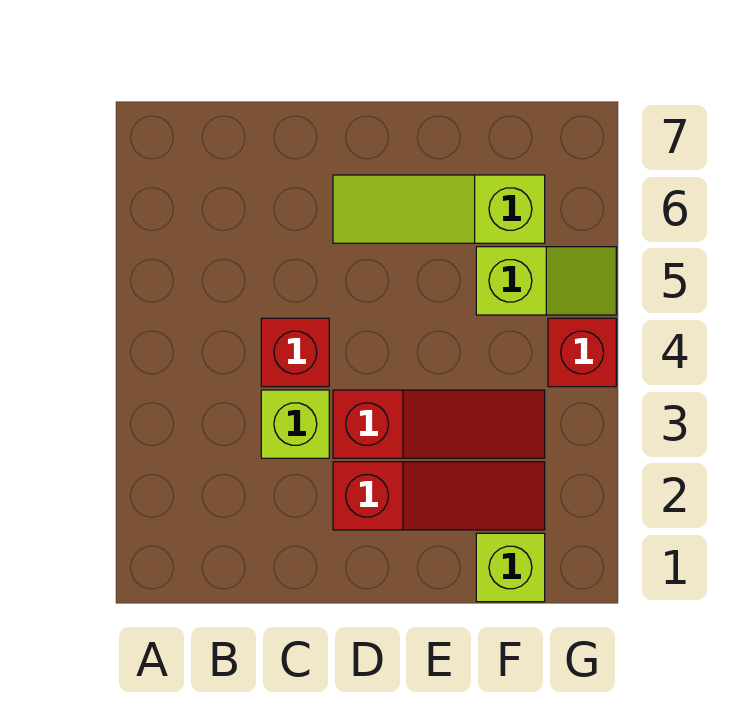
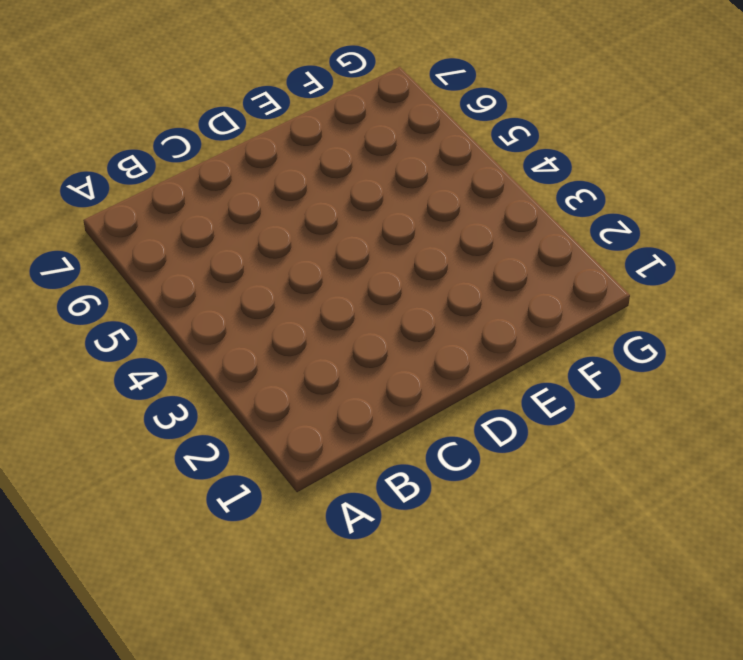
none -> lime brick C3 level 1
none -> red brick C4 level 1

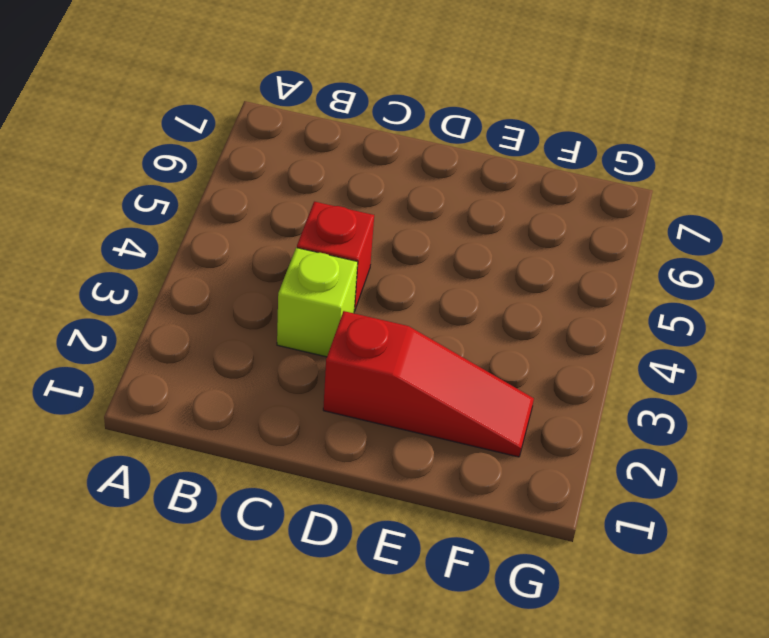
none -> red slope D3:F3 level 1 top D
none -> lime slope D6:F6 level 1 top F

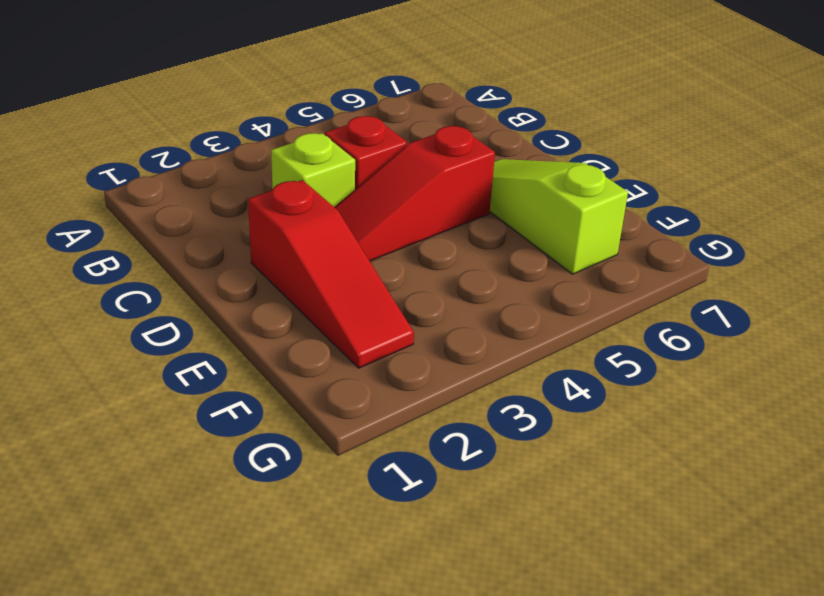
red slope D3:D5 level 1 top 5 -> red slope D3:F3 level 1 top D
none -> lime brick F1 level 1
none -> lime slope F5:G5 level 1 top F

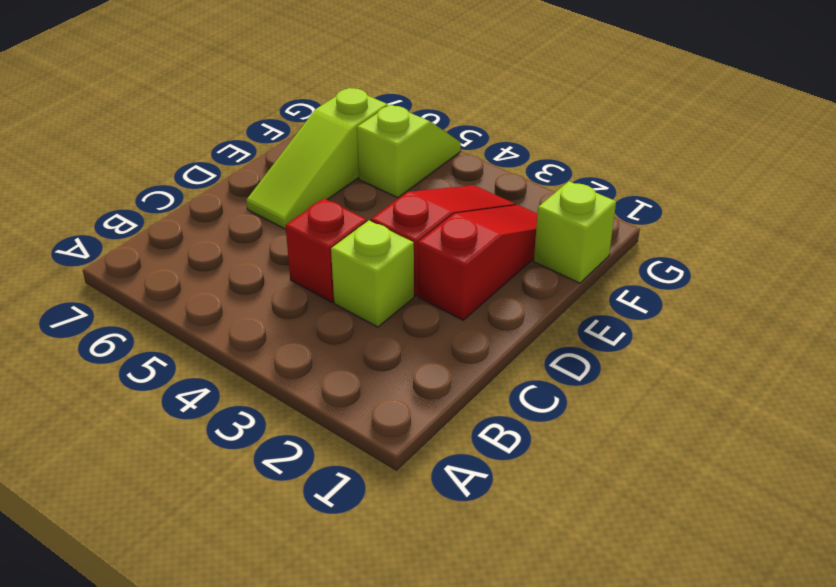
none -> red brick G4 level 1

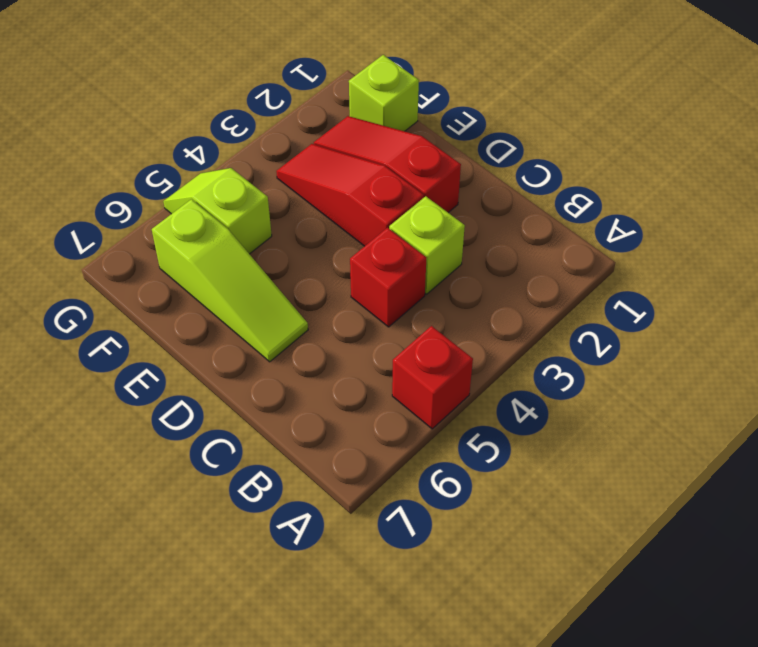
red brick A5 level 1 -> red brick G4 level 1

